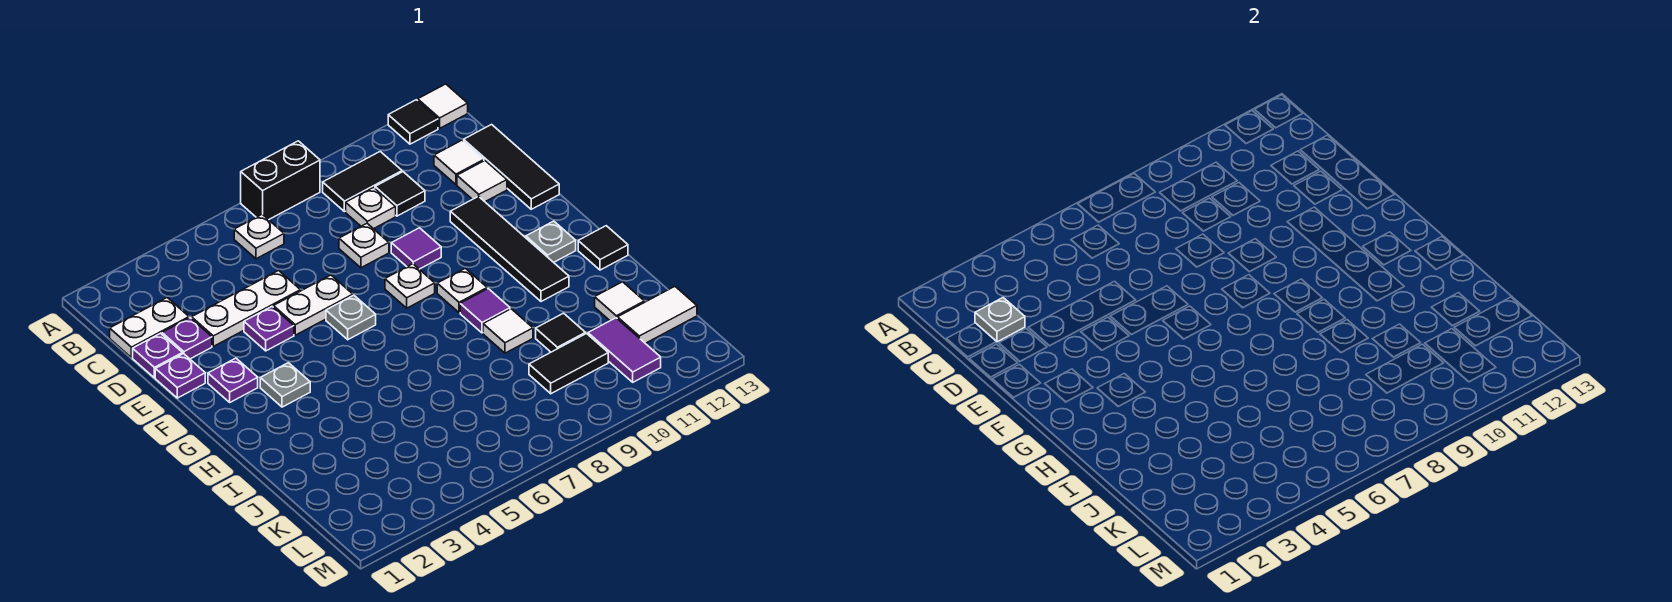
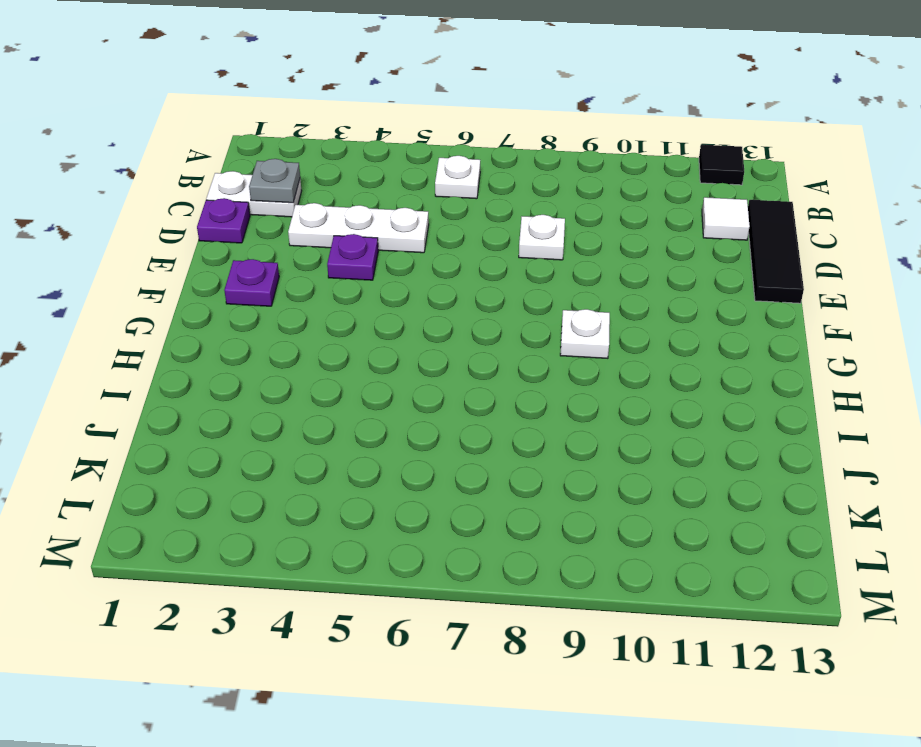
none -> black brick A7:A8 level 1
none -> white tile A13 level 1
none -> black tile B9:B10 level 1
none -> white plate C9 level 1

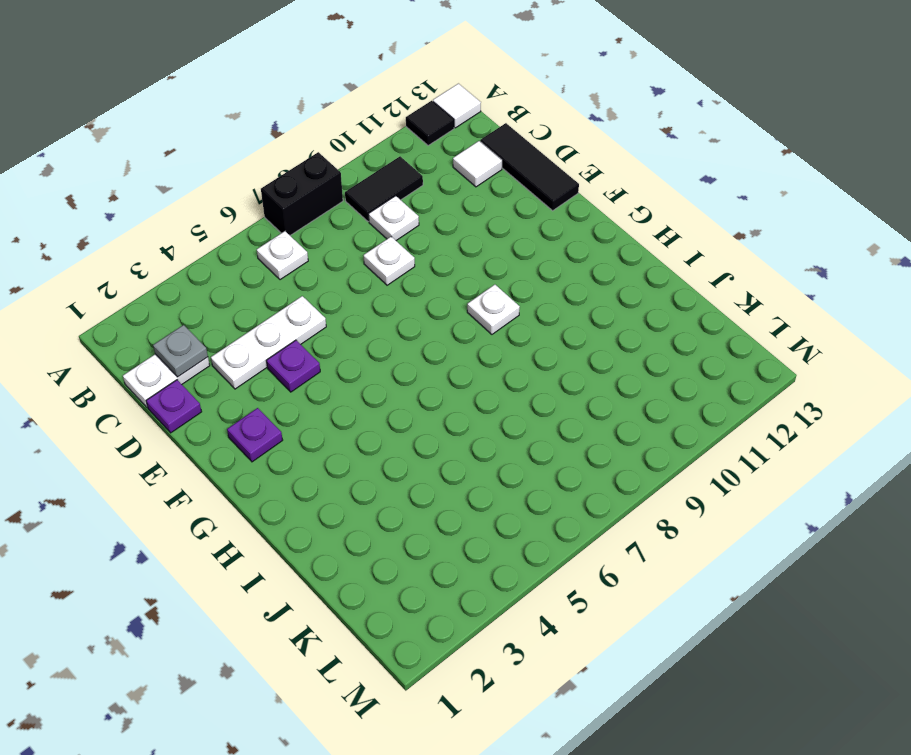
none -> black tile C10 level 1
none -> purple plate D2 level 1
none -> white tile D12 level 1
none -> purple plate E1 level 1

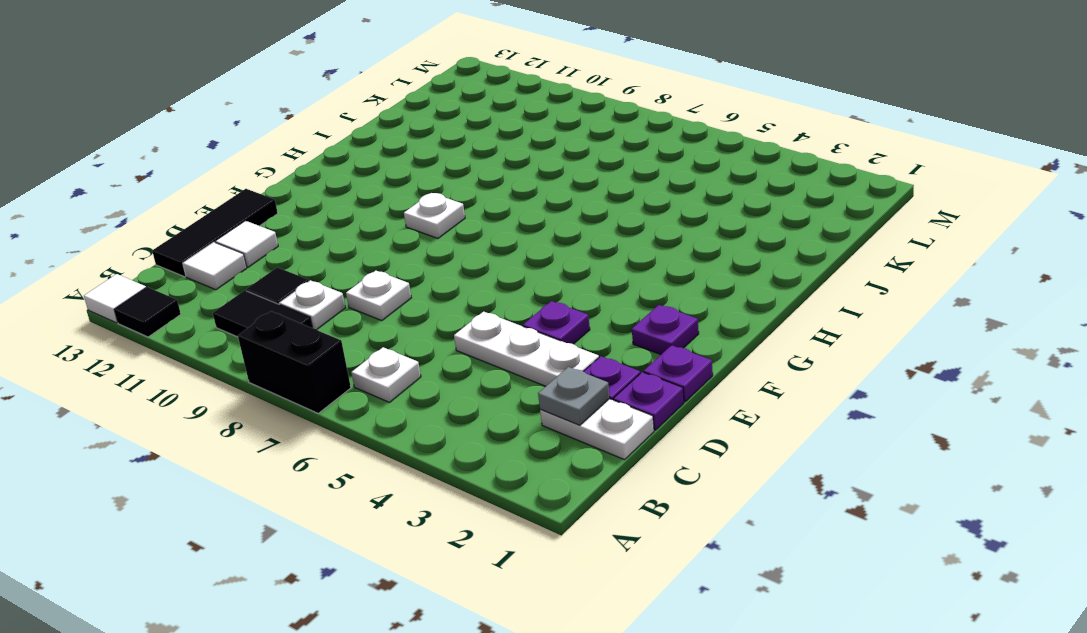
none -> white plate E5:E6 level 1
none -> purple tile E9 level 1
none -> black tile E11:H11 level 1
none -> grey plate F6 level 1

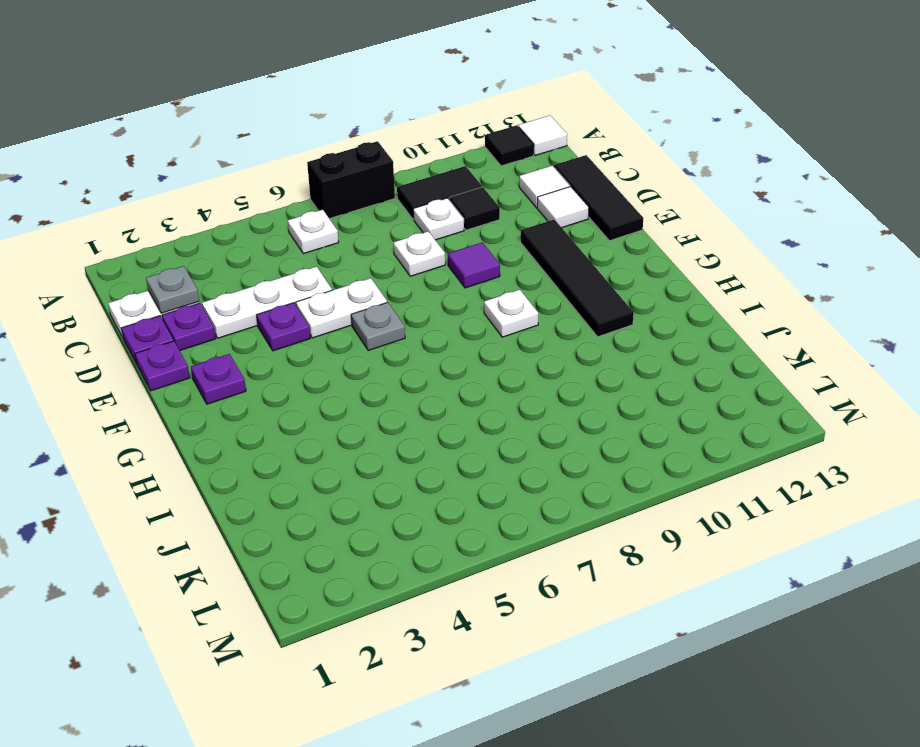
none -> white plate F8 level 1
none -> grey plate G3 level 1
none -> grey plate G12 level 1
none -> purple tile H9 level 1

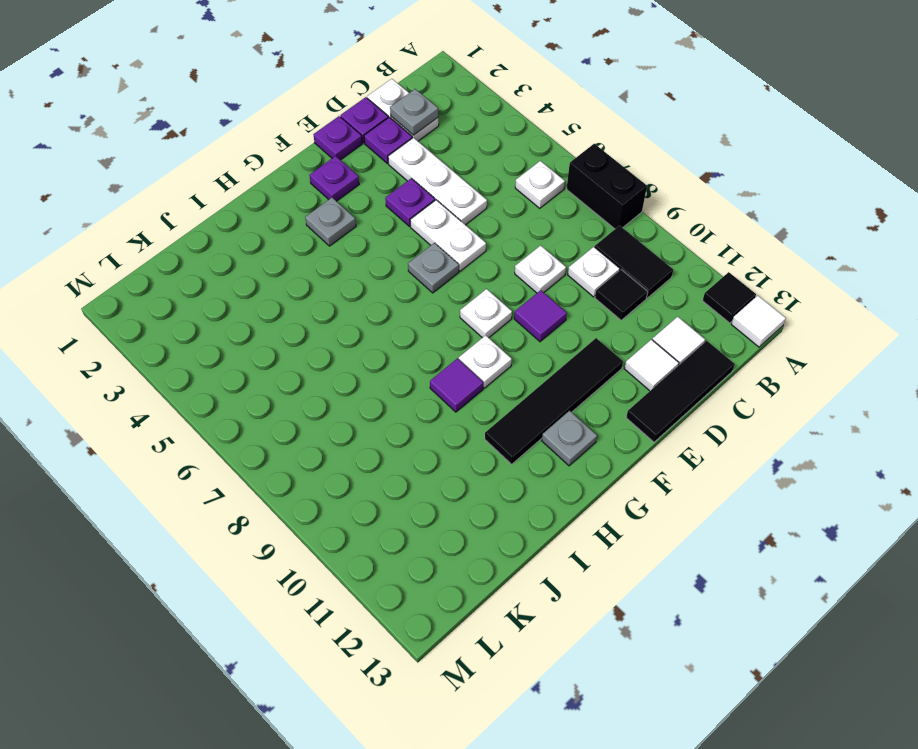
none -> black tile H13 level 1
none -> white tile I9 level 1
none -> black tile J10 level 1
none -> white tile J12 level 1

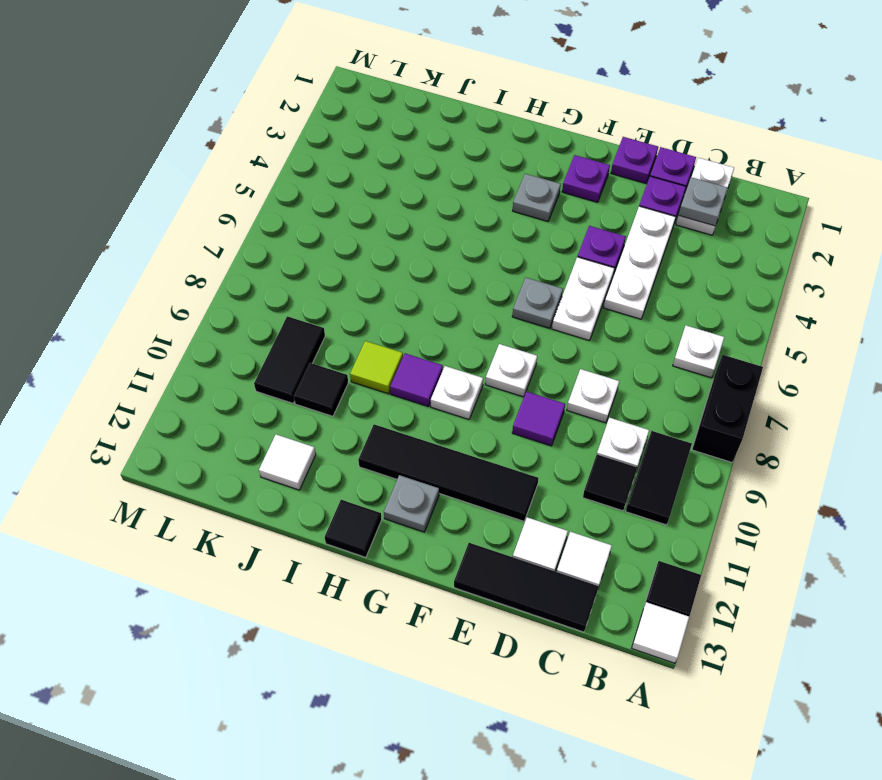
lime tile I9 level 1 -> white tile I9 level 1
none -> purple tile K11:L11 level 1
none -> white tile K12:K13 level 1

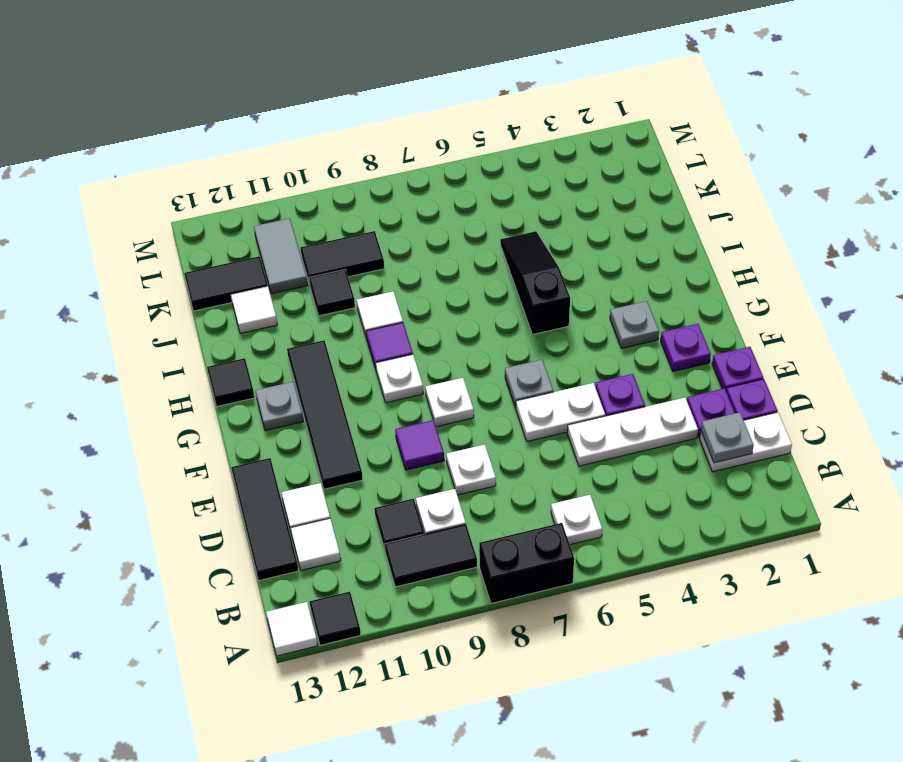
black slope H5:J5 level 1 top H -> none
grey tile K11:L11 level 1 -> purple tile K11:L11 level 1
black tile K12:K13 level 1 -> white tile K12:K13 level 1

